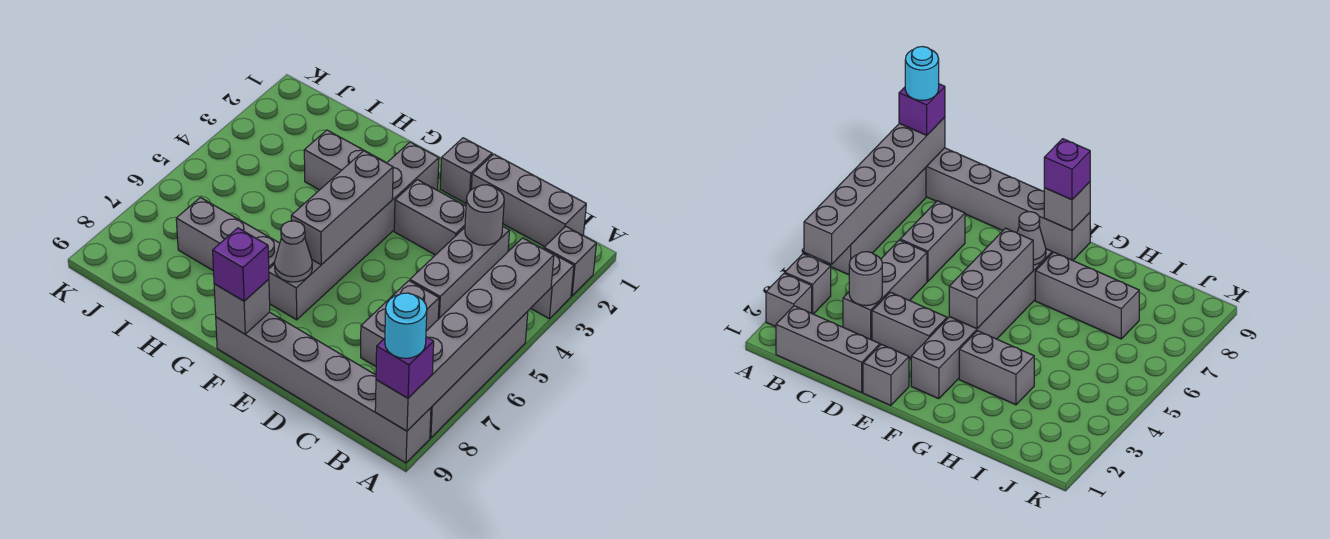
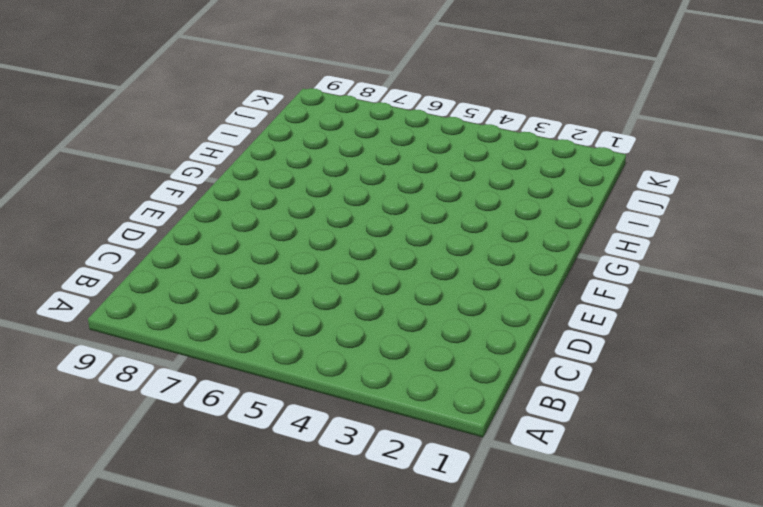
none -> grey brick A2 level 1
none -> grey brick A3 level 1
none -> grey brick A5:A8 level 1

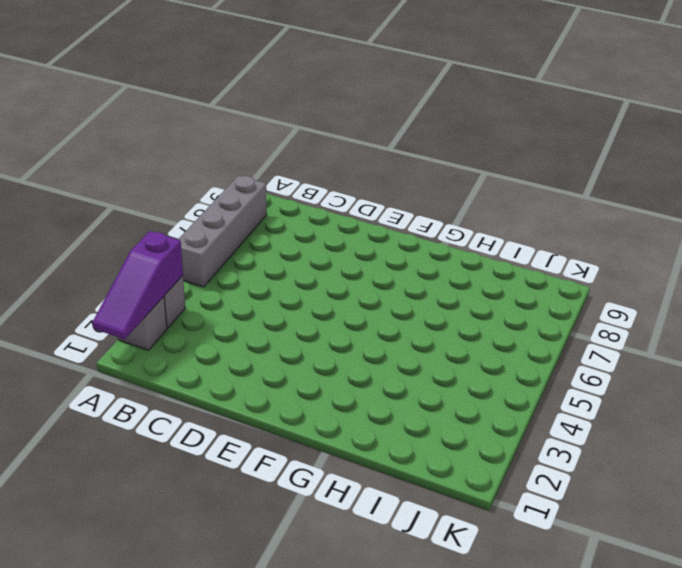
purple slope A1:A3 level 2 top 3 -> none
none -> grey brick A9:F9 level 1
none -> grey brick B1:D1 level 1
none -> grey brick C3:C5 level 1

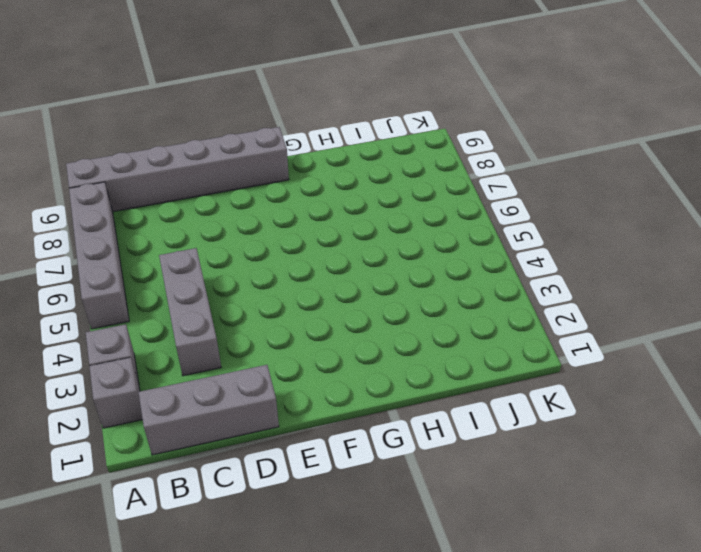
none -> grey brick C6:C7 level 1
none -> grey brick D3:E3 level 1
none -> grey brick E1 level 1

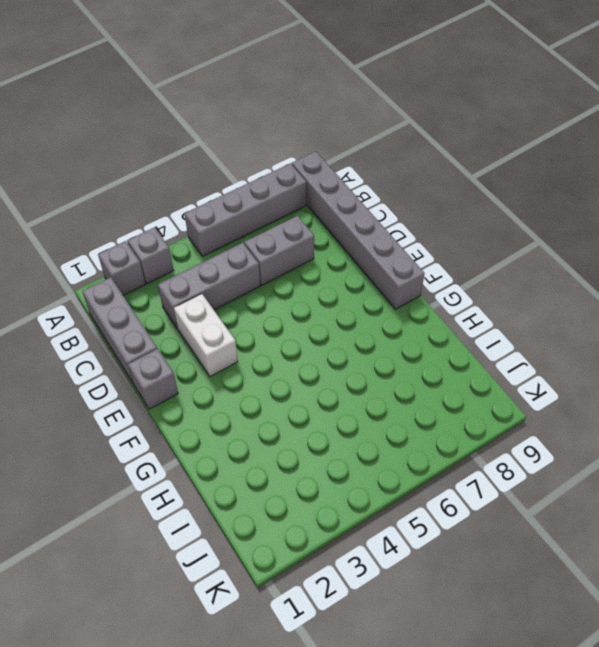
white brick D3:E3 level 1 -> grey brick D3:E3 level 1
none -> grey brick F2:F7 level 1
none -> grey brick G3:H3 level 1
none -> grey brick G7:I7 level 1

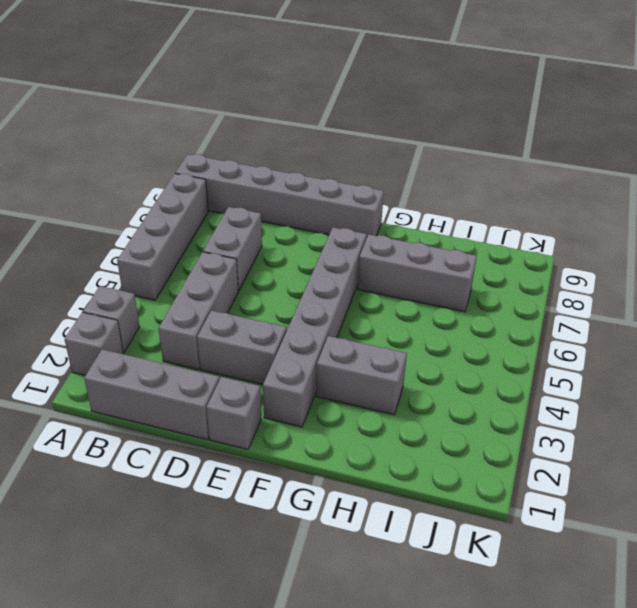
none -> grey brick A4:A9 level 2
none -> grey round brick C3 level 2
none -> grey brick F4:F6 level 2

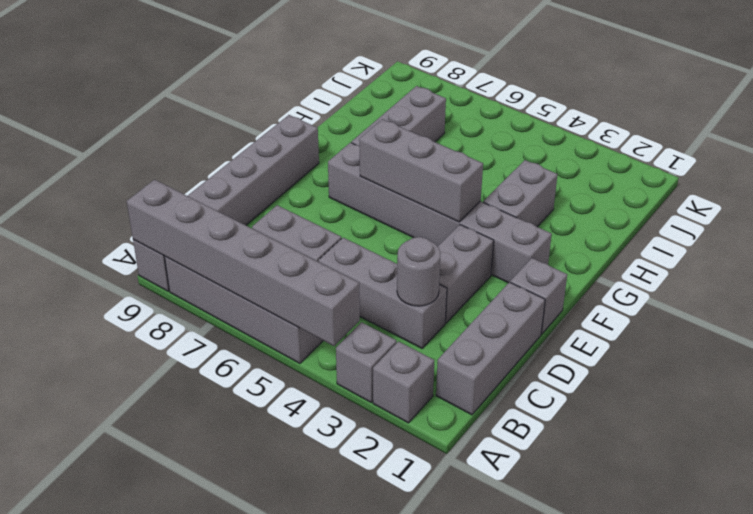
none -> grey cone F7 level 2
none -> grey brick F9 level 2
none -> purple brick A9 level 3

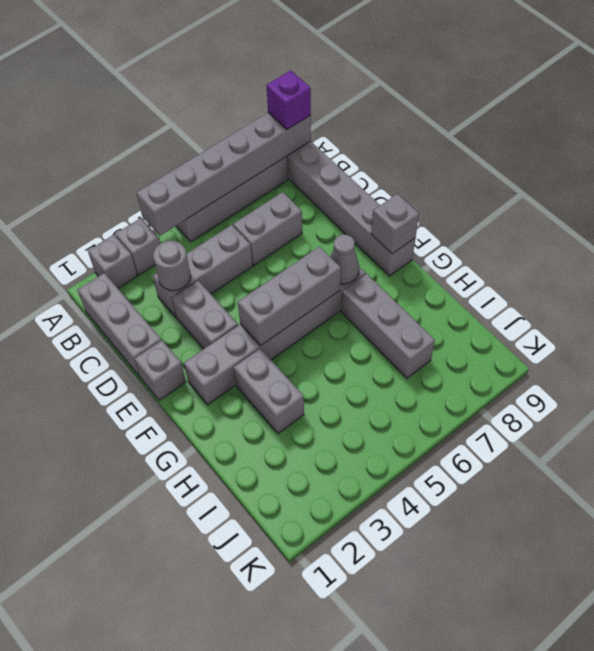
none -> purple brick F9 level 3
none -> cyan round brick A9 level 4

